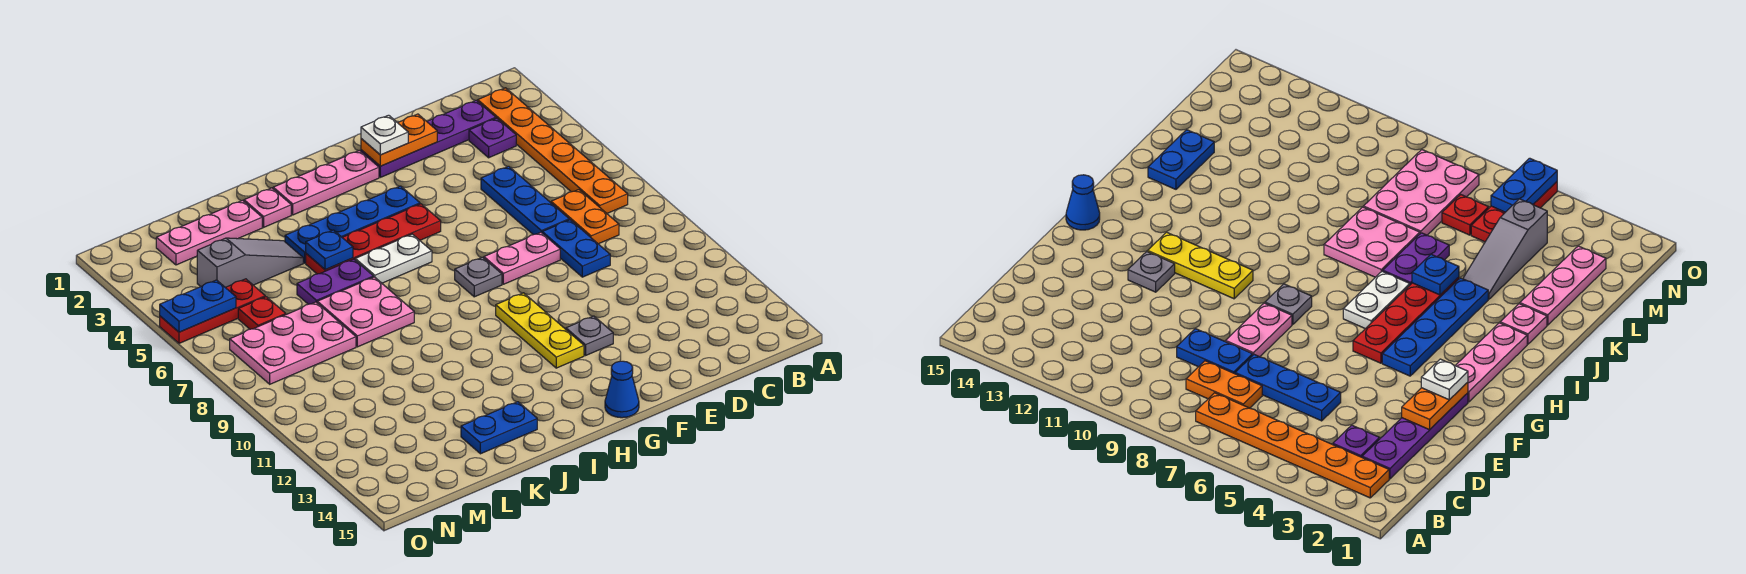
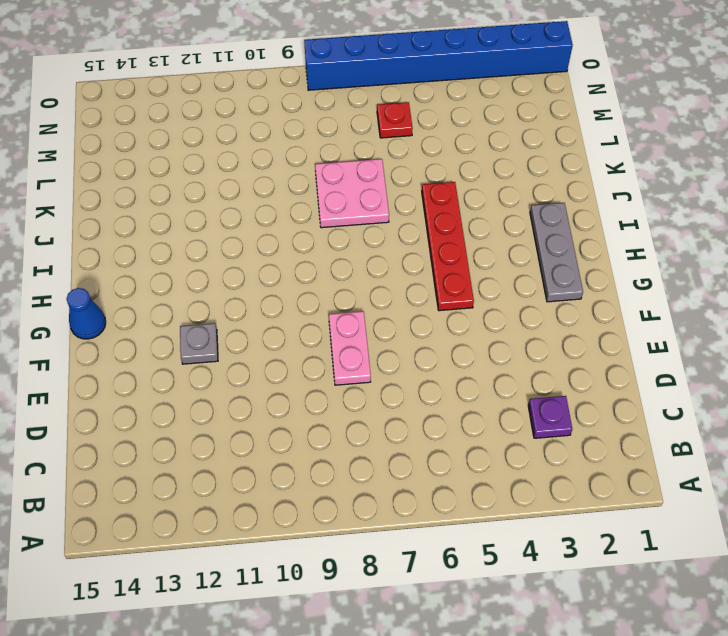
grey plate G2:I2 level 1 -> pink plate G2:I2 level 1
blue brick O1:O8 level 1 -> red plate M5:O5 level 1
none -> orange plate B2:B7 level 1
none -> purple plate C2:F2 level 1
none -> orange plate C7:C8 level 1

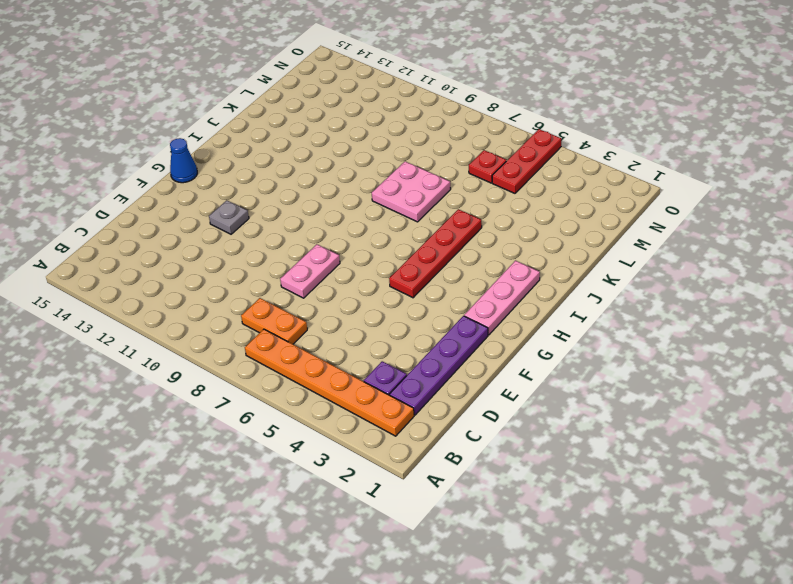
none -> blue plate D5:D7 level 1
none -> blue plate D8:D9 level 1
none -> blue plate G4:J4 level 1

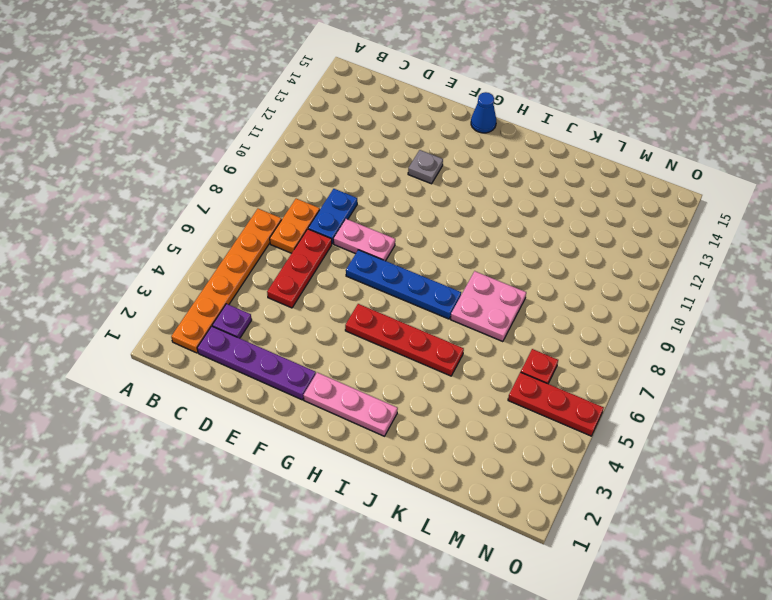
red plate D5:D7 level 1 -> blue plate D5:D7 level 1
blue plate F7:I7 level 1 -> blue plate G4:J4 level 1
none -> grey plate G8 level 1
none -> yellow plate G10:G12 level 1
none -> white plate H6:I6 level 1

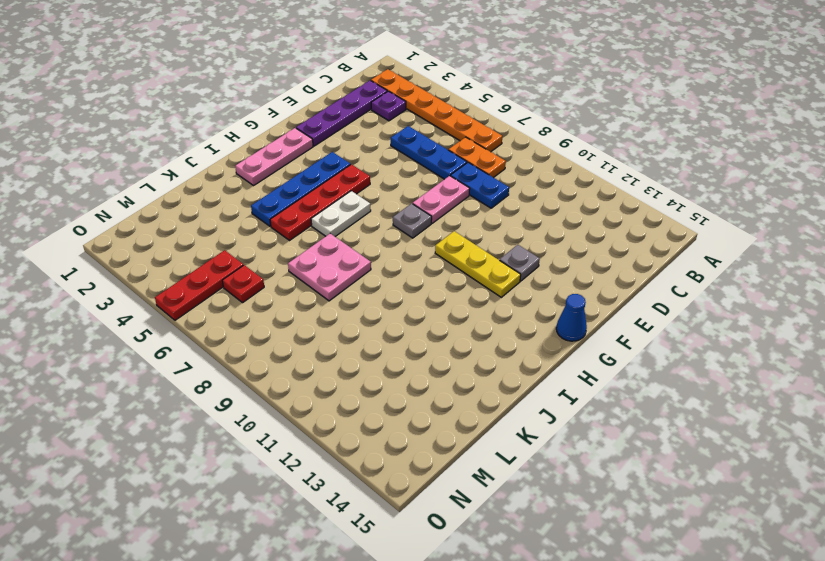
none -> pink plate J2 level 1
none -> purple plate J6:K6 level 1
none -> blue plate J14:K14 level 1

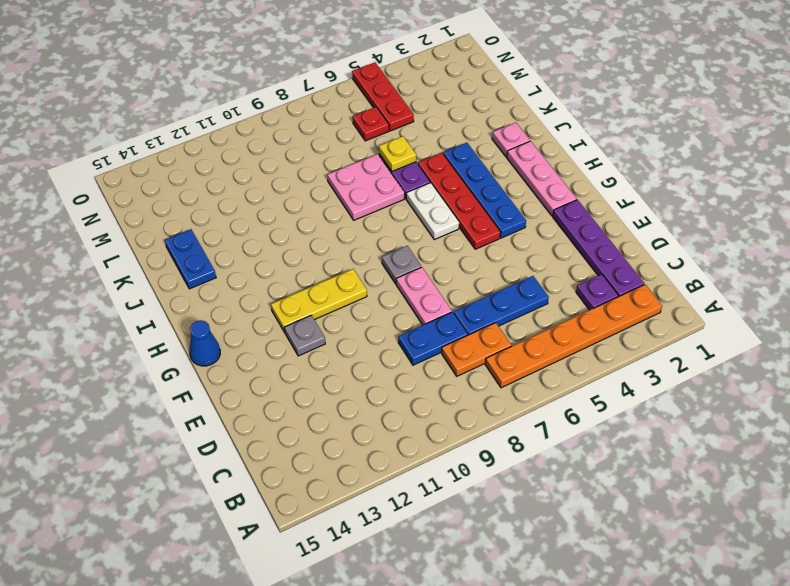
yellow plate K6 level 2 -> none
none -> pink plate K2:M2 level 1
none -> grey slope K4:M4 level 1 top M
none -> pink plate L7:N8 level 1

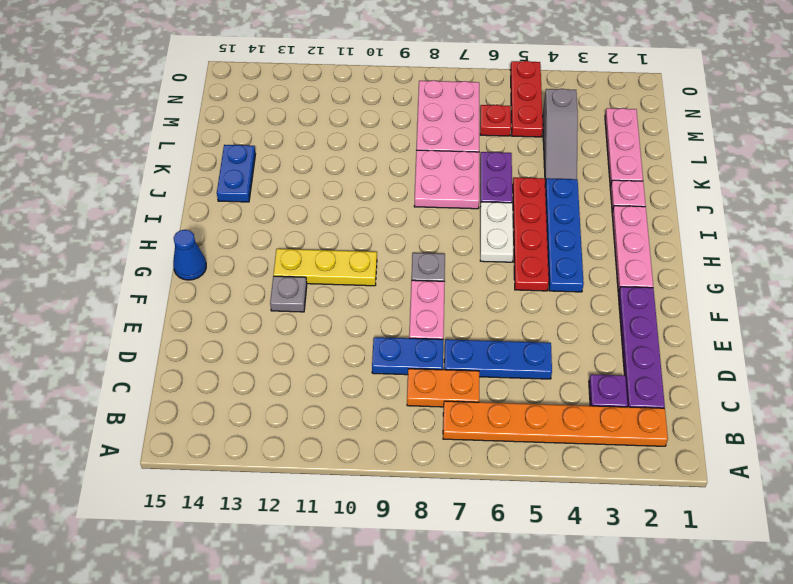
none -> orange plate E2:F2 level 2
none -> blue plate J5 level 2
none -> blue plate N5:O5 level 2

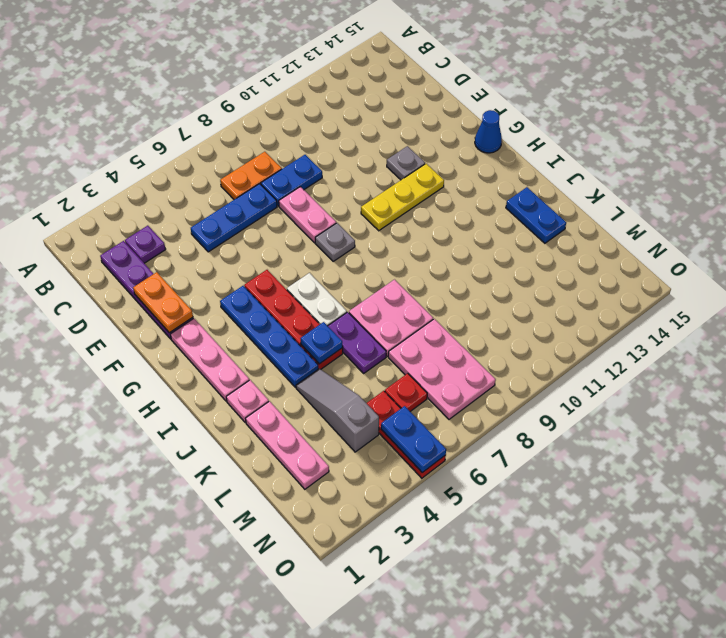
none -> orange plate B2:B7 level 1
none -> white plate F2 level 3

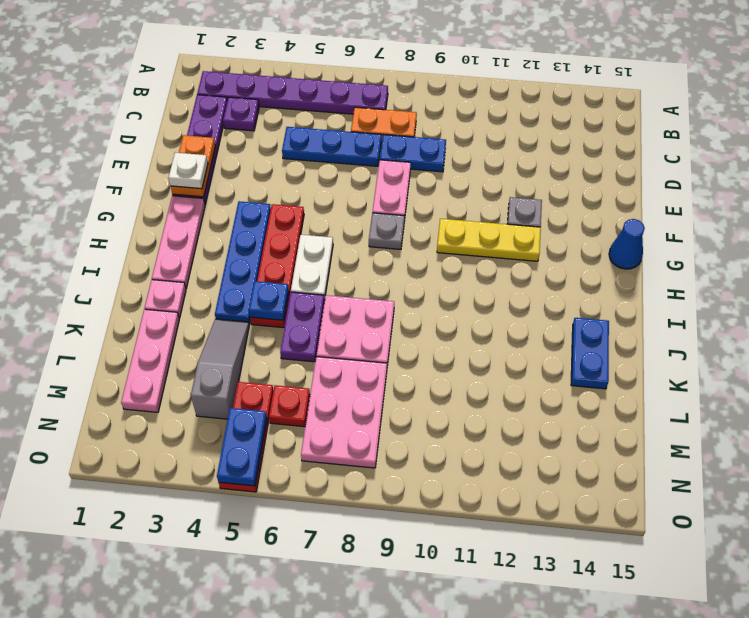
purple plate B2:B7 level 1 -> orange plate B2:B7 level 1

